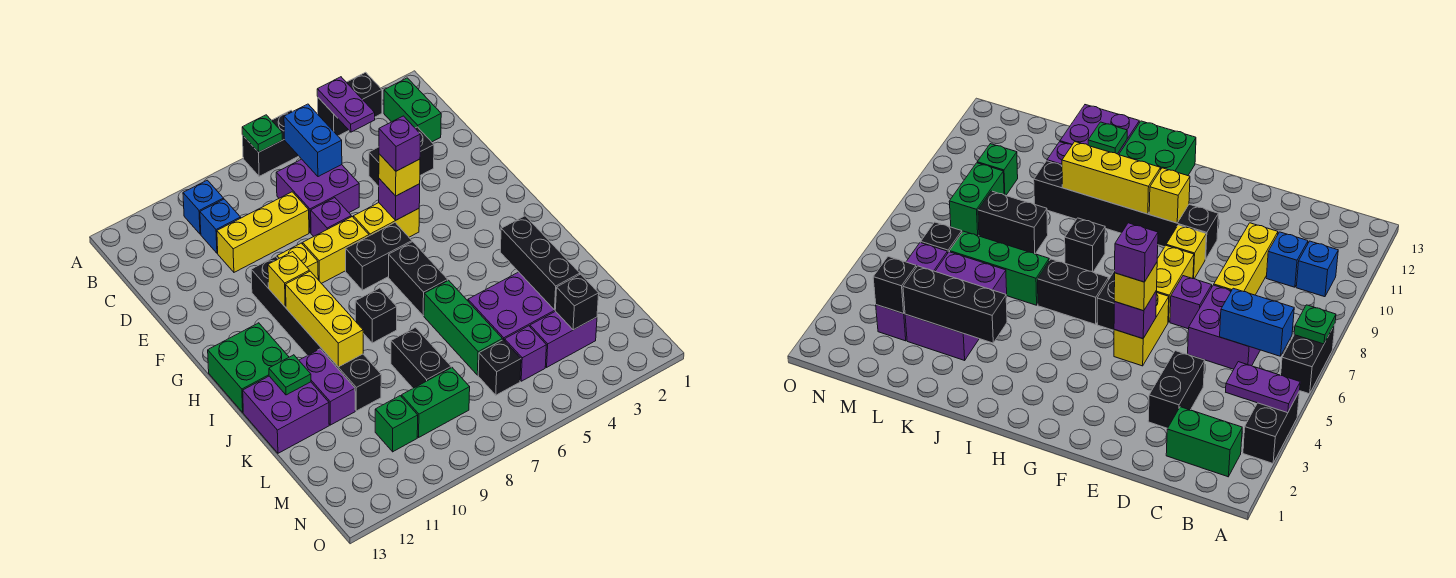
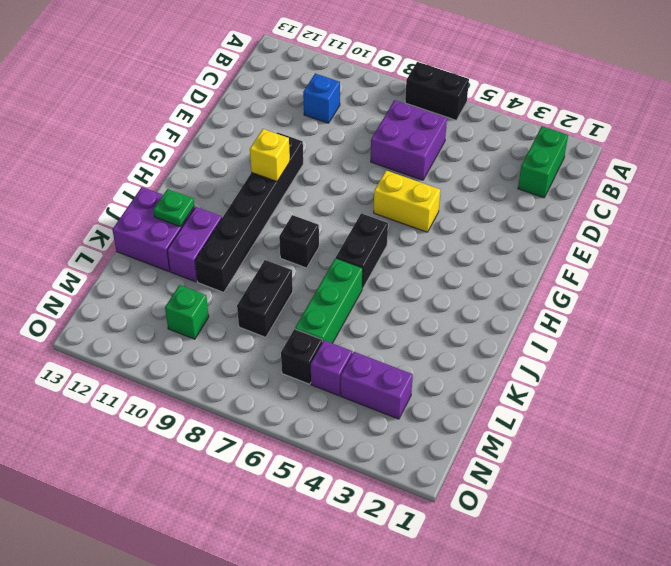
none -> black brick A3:A4 level 1
none -> blue brick B10 level 1
none -> black brick D3:D4 level 1
none -> yellow brick D8:D10 level 1

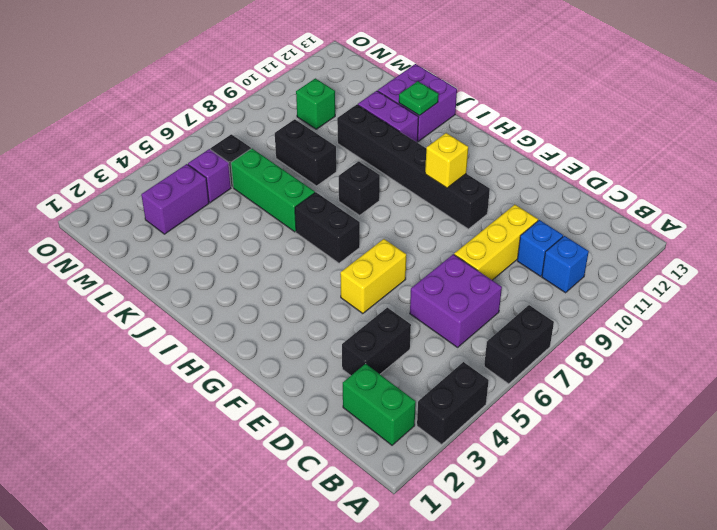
none -> purple brick E7 level 1
none -> yellow brick F7:F8 level 1
none -> yellow brick F9 level 1
none -> black brick G6:G7 level 1

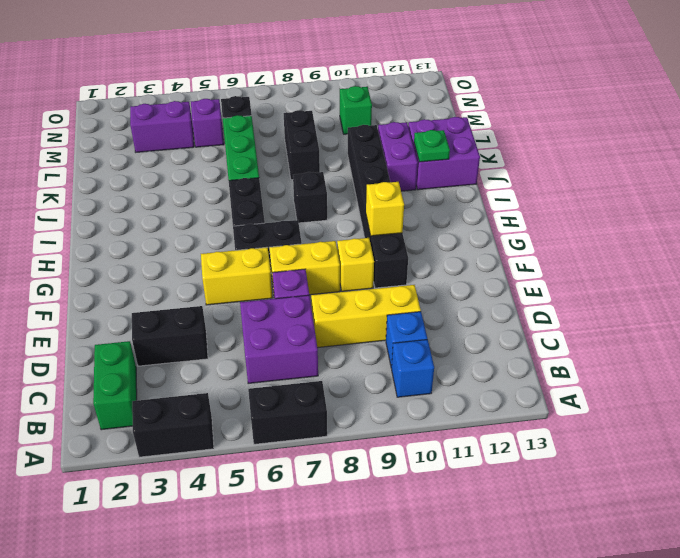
none -> green brick H12:I13 level 1
none -> purple brick K3:L5 level 1
none -> green brick M8:M9 level 1
none -> purple plate A4:B4 level 2

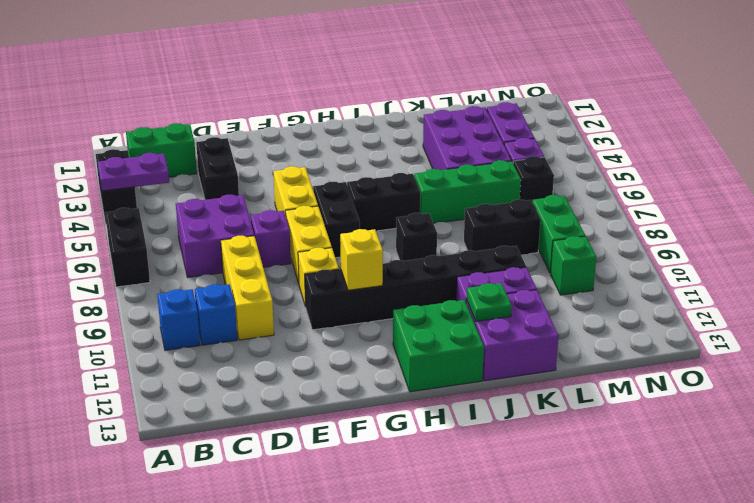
none -> green plate A7 level 2
none -> blue brick B6:C6 level 2
none -> purple brick F5 level 2
none -> yellow brick H10:J10 level 2

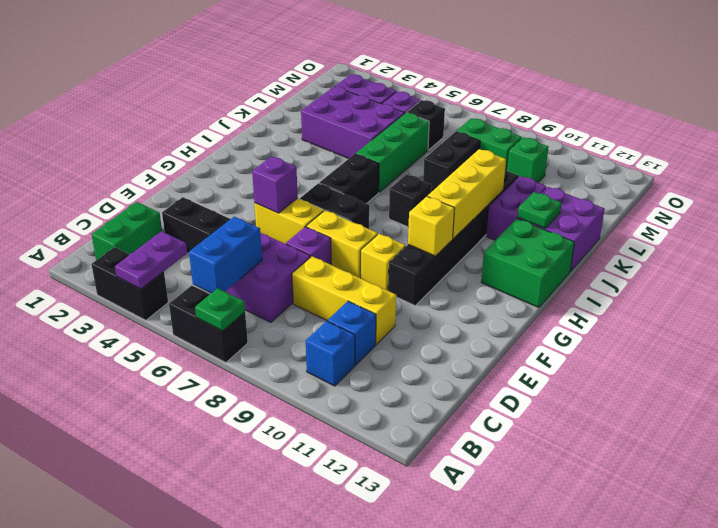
none -> black brick J3:L3 level 2
none -> black brick M3 level 2
none -> yellow brick F5 level 3
none -> purple brick F5 level 4

